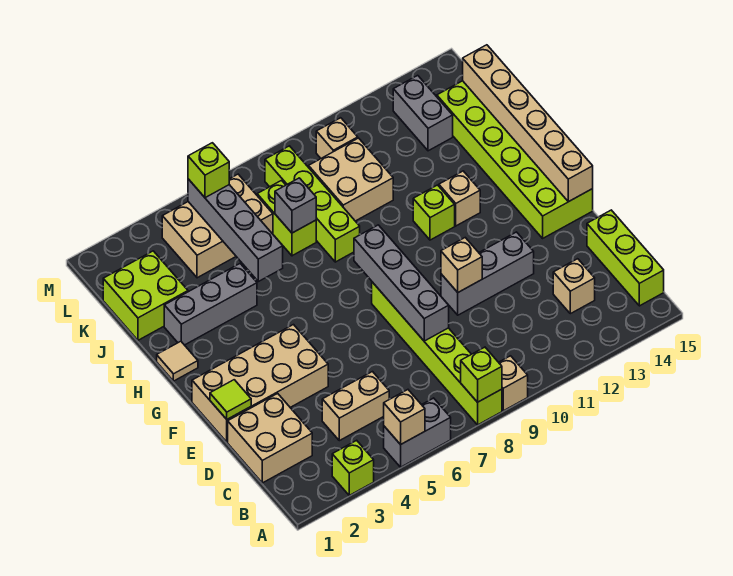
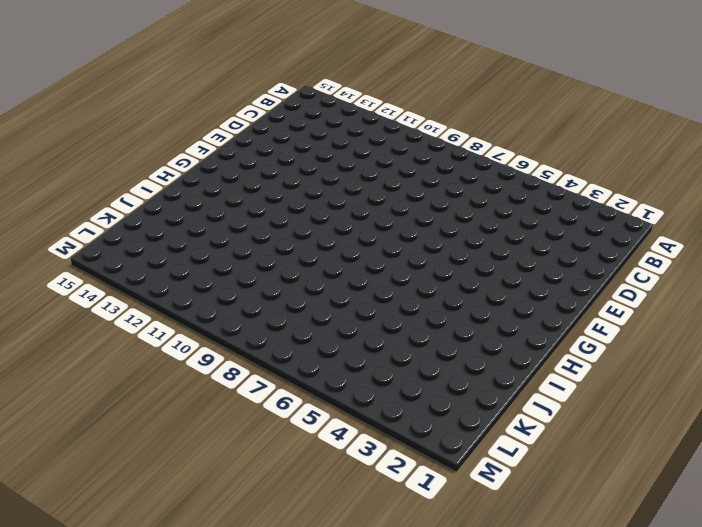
none -> lime brick A3 level 1
none -> grey brick A5:A6 level 1
none -> lime brick A8:F8 level 1
none -> tan brick A9 level 1

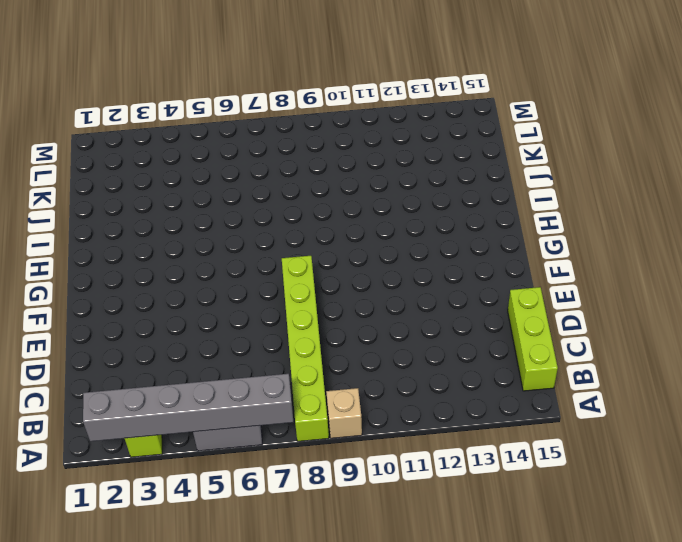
grey brick A2:A7 level 2 -> tan brick A5 level 2
none -> tan brick C1:D2 level 1
none -> tan brick C4:C5 level 1
none -> tan brick C13 level 1
none -> tan brick E1:F4 level 1

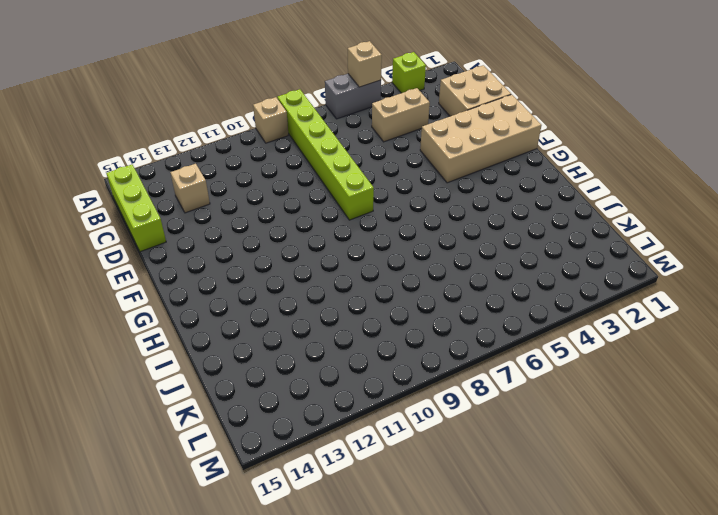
none -> grey brick E10:E12 level 1
none -> lime brick F14:K15 level 1
none -> tan tile H1 level 1
none -> lime brick H11 level 1

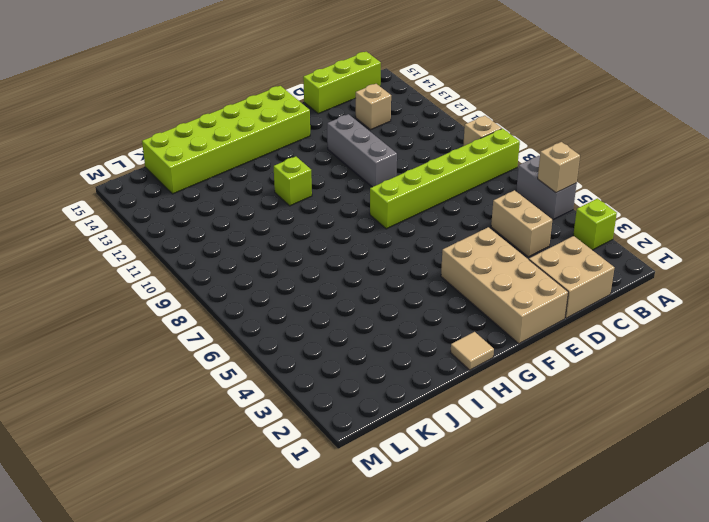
none -> tan brick H12 level 1
none -> grey brick I2:I4 level 1
none -> lime brick I8:L8 level 1
none -> lime brick J1:K2 level 1

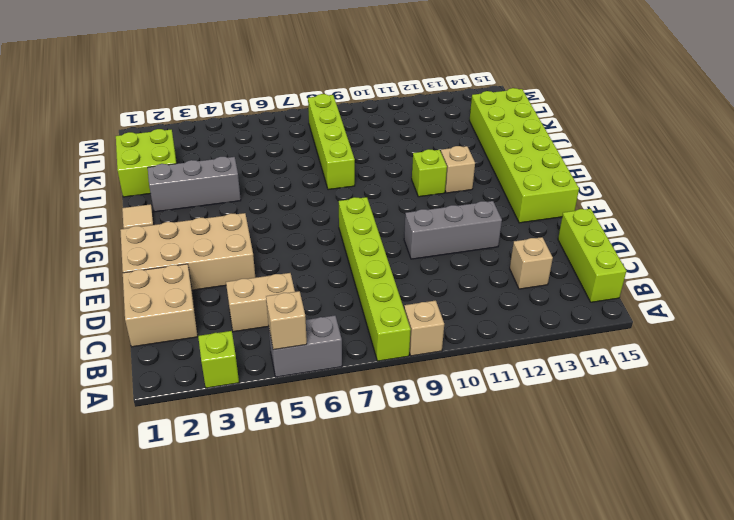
none -> lime brick J7:K7 level 1
none -> tan brick J9:K10 level 1
none -> tan brick K4:L6 level 1
none -> grey brick K13:L13 level 1

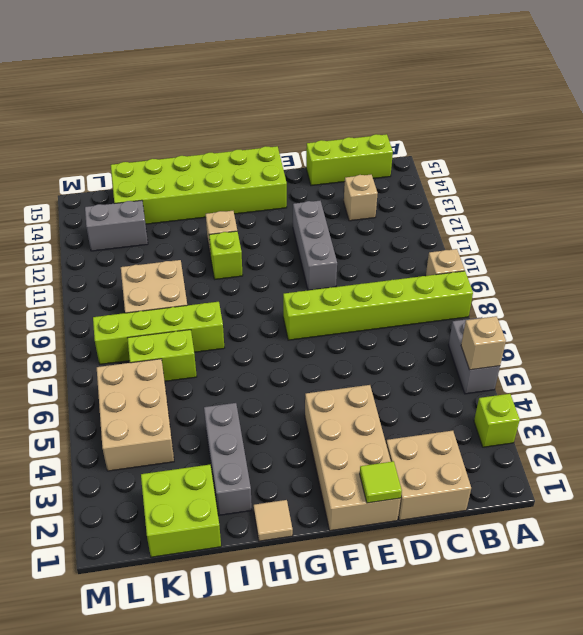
none -> tan brick C4:C5 level 1
none -> tan brick L10 level 1
none -> lime brick A8 level 2
none -> grey brick D8:G8 level 2

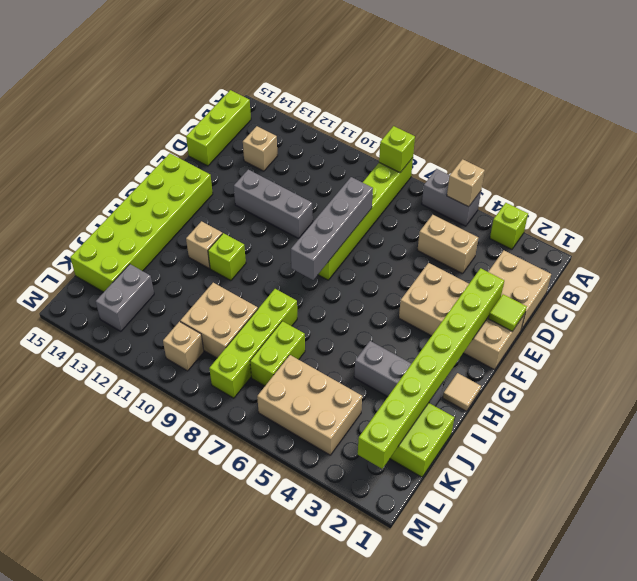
lime brick E2:L2 level 2 -> none
none -> tan brick A9 level 1
none -> tan brick E10 level 2
none -> tan brick F15:K15 level 2
none -> grey brick I5:L5 level 2

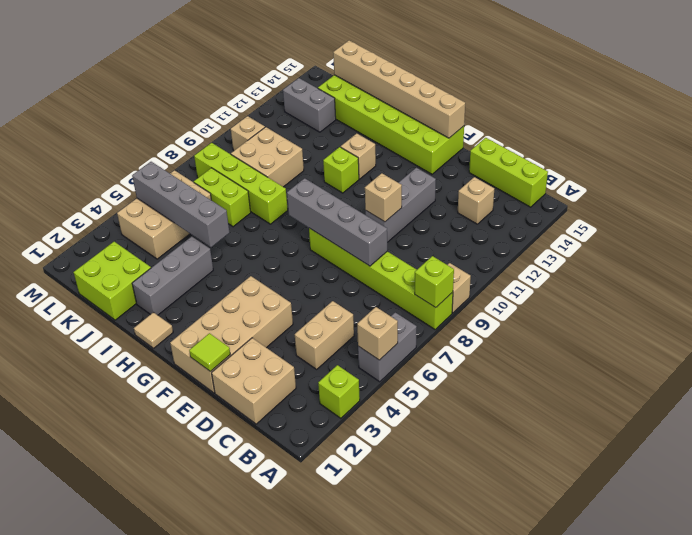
none -> grey brick J7 level 2
none -> lime brick L5 level 3

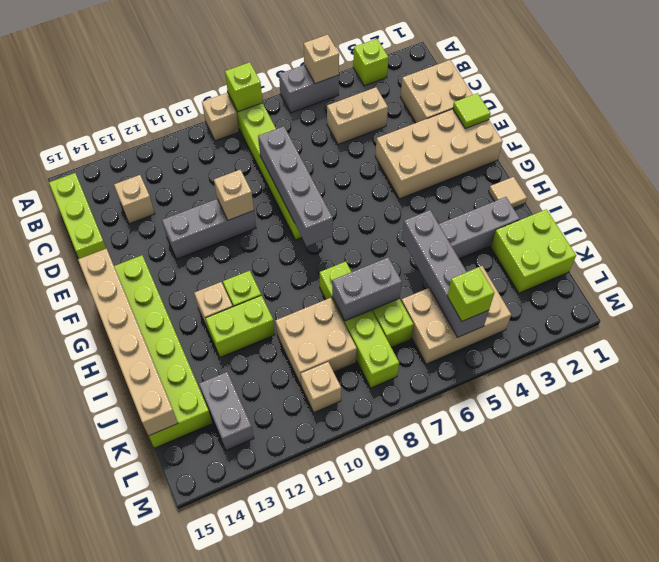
lime brick I11:I12 level 1 -> none
grey brick J7:J8 level 2 -> grey brick J7 level 2

